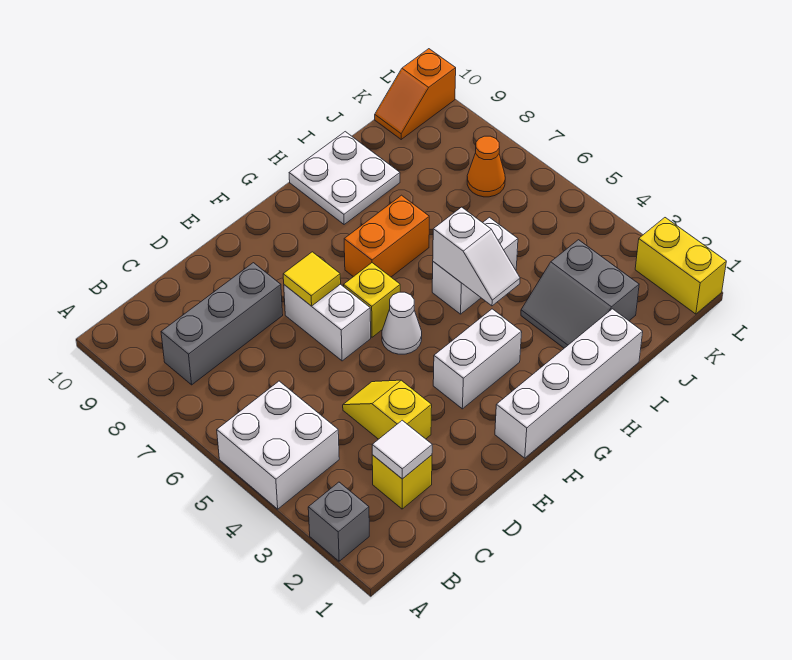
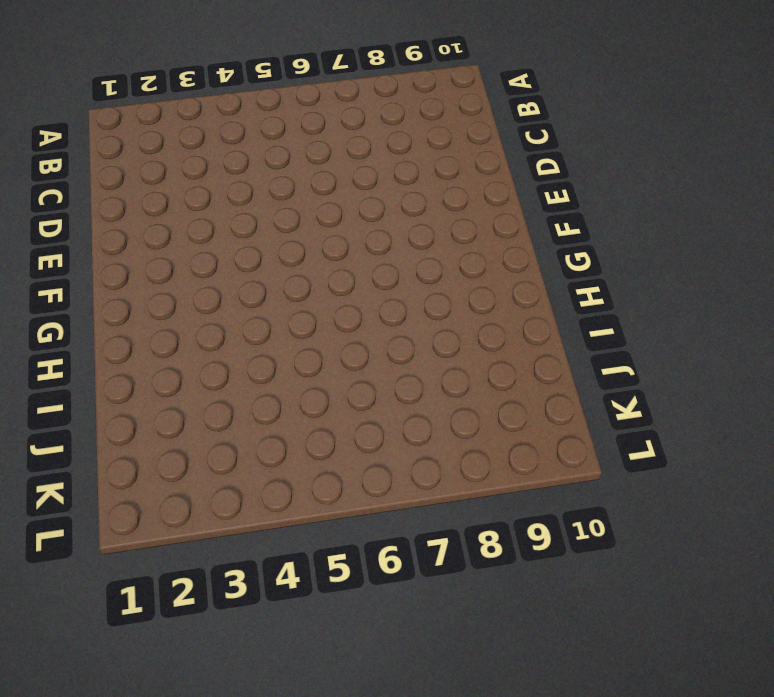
none -> grey brick A2 level 1
none -> white brick A4:B5 level 1
none -> grey brick B8:D8 level 1

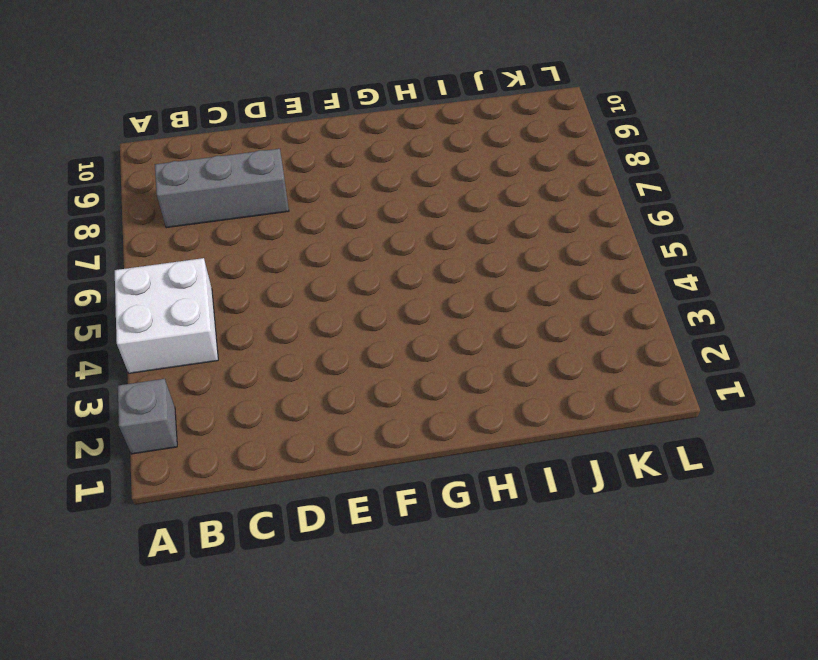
none -> yellow brick C2 level 1
none -> yellow slope D3:D4 level 1 top 3
none -> white brick E6:E7 level 1

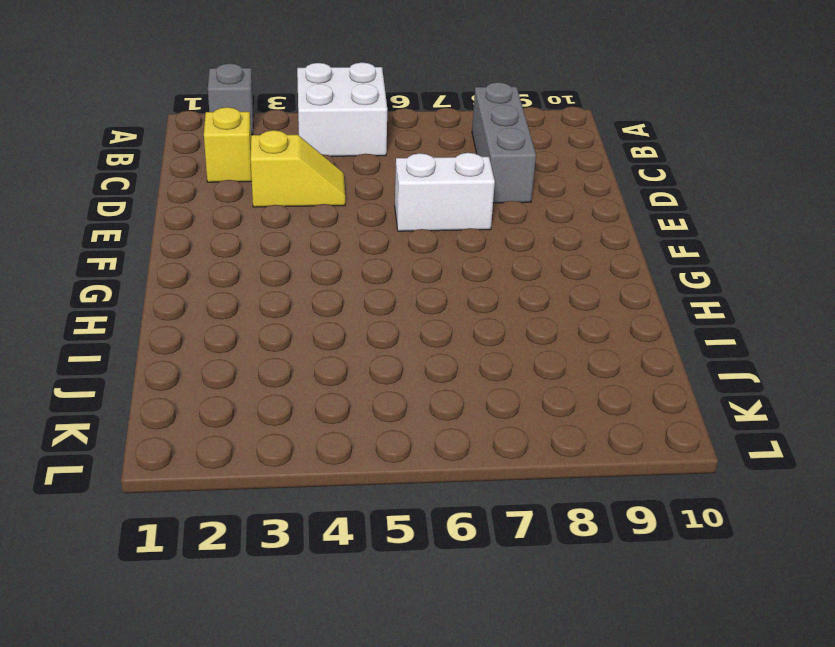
none -> white brick F1:I1 level 1
none -> white brick F3:G3 level 1
none -> white cone F5 level 1

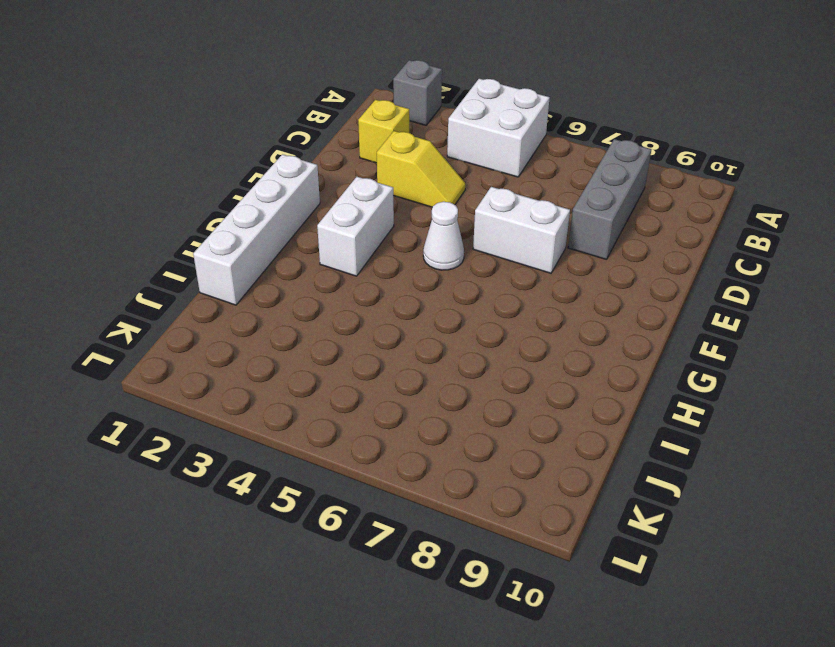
none -> yellow brick F6 level 1
none -> orange brick G7:H7 level 1
none -> white brick H5:I5 level 1

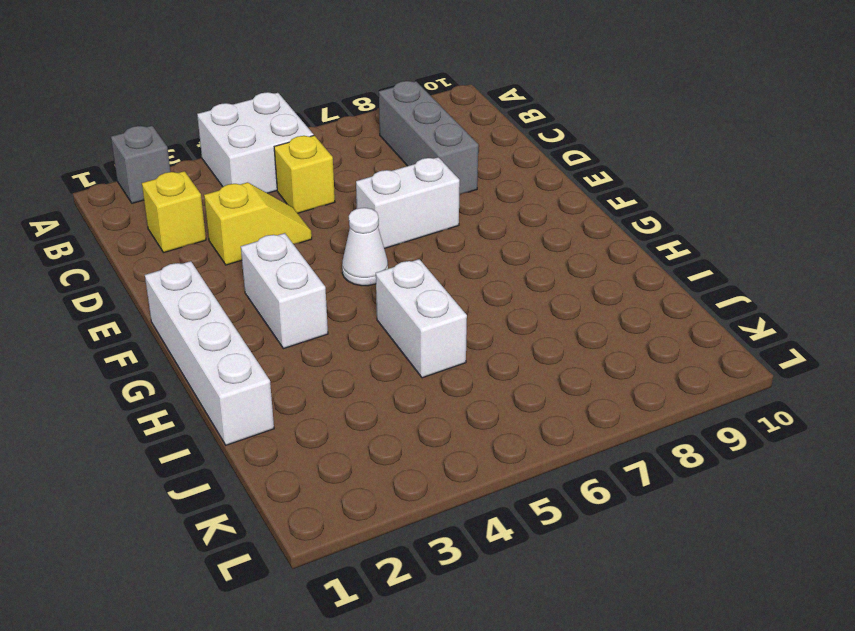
yellow brick C5 level 1 -> yellow brick F6 level 1
none -> orange brick G7:H7 level 1
none -> white plate H9:I10 level 1
none -> grey slope I2:J3 level 1 top J

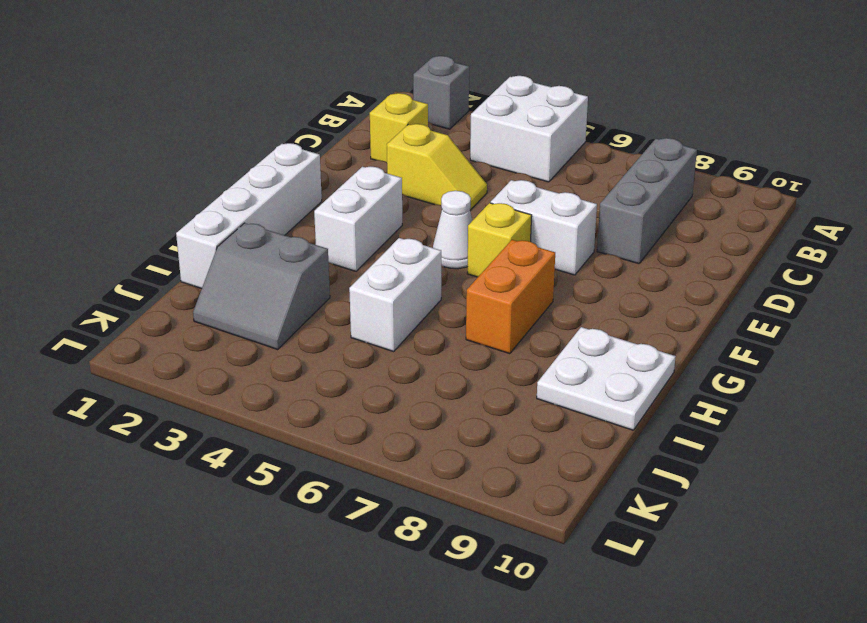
grey slope I2:J3 level 1 top I -> grey slope I2:J3 level 1 top J
none -> orange cone K7 level 1
none -> orange slope K10:L10 level 1 top L
none -> yellow brick L1:L2 level 1

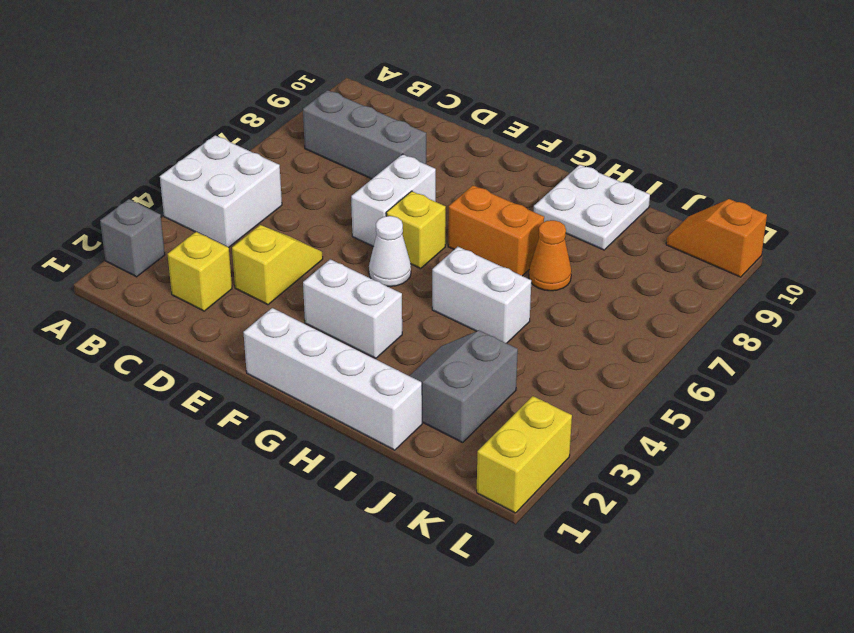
orange cone I7 level 1 -> orange cone K7 level 1
none -> white tile C2 level 2
none -> yellow tile E7 level 2
none -> white slope H4:H5 level 2 top 5

